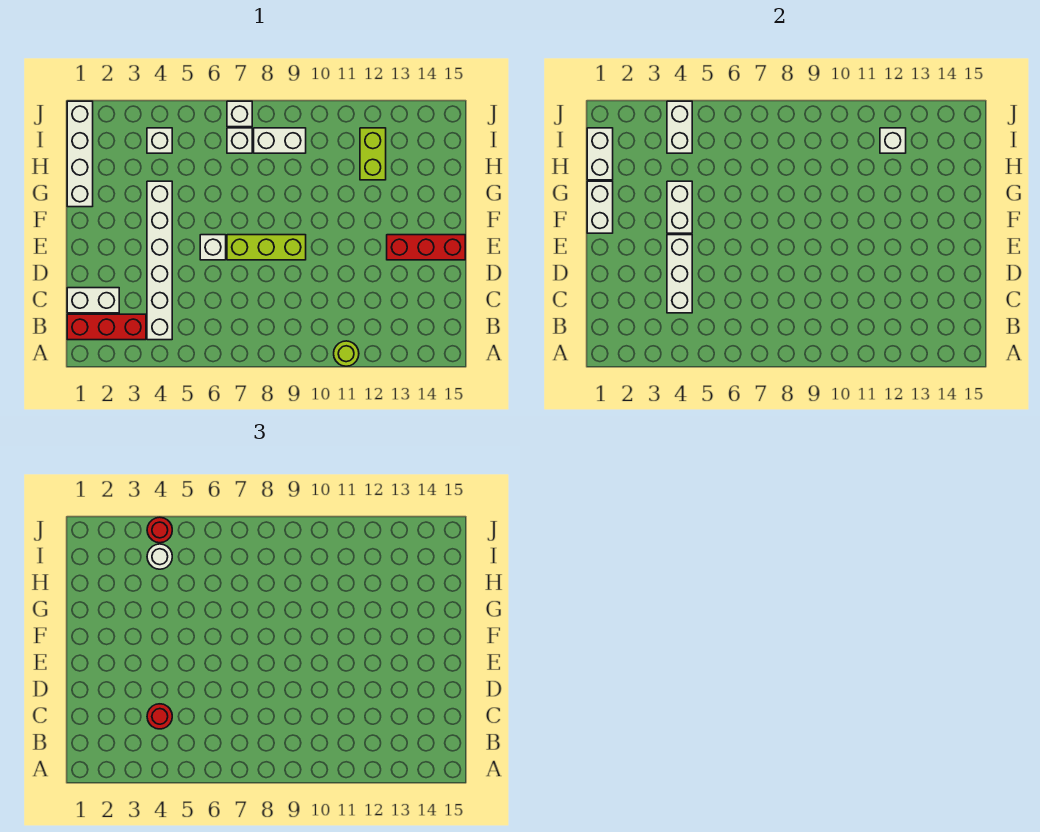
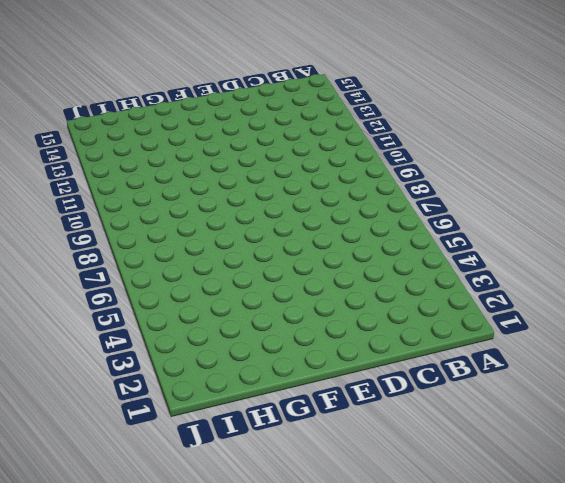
none -> lime round brick A11 level 1
none -> red brick B1:B3 level 1
none -> white brick B4:G4 level 1

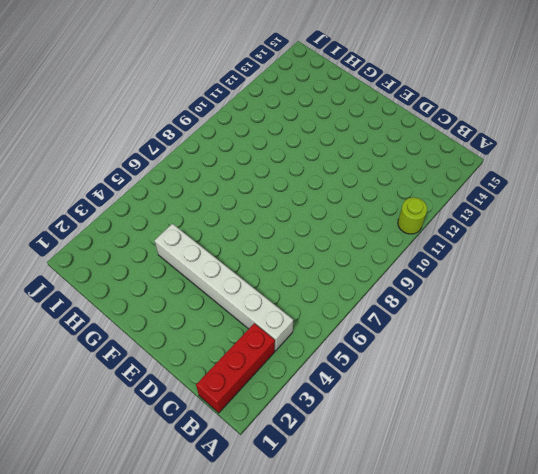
none -> white brick C1:C2 level 1
none -> white brick E6 level 1
none -> lime brick E7:E9 level 1

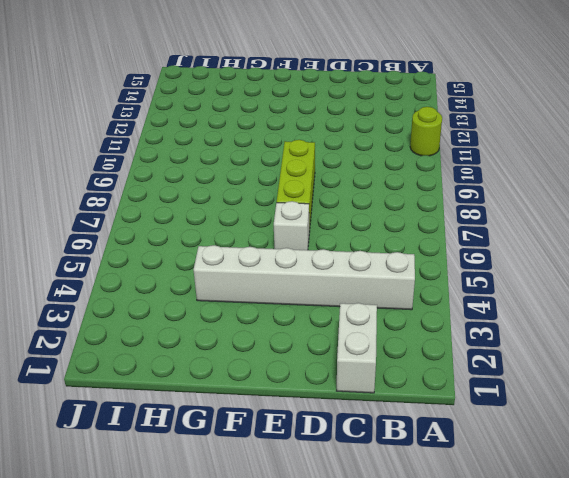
none -> red brick B1:B3 level 1
none -> red brick E13:E15 level 1
none -> white brick G1:J1 level 1

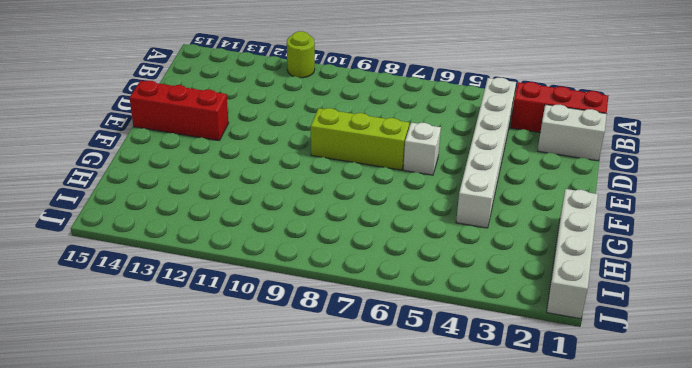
none -> lime brick H12:I12 level 1
none -> white brick I4 level 1
none -> white brick I7 level 1

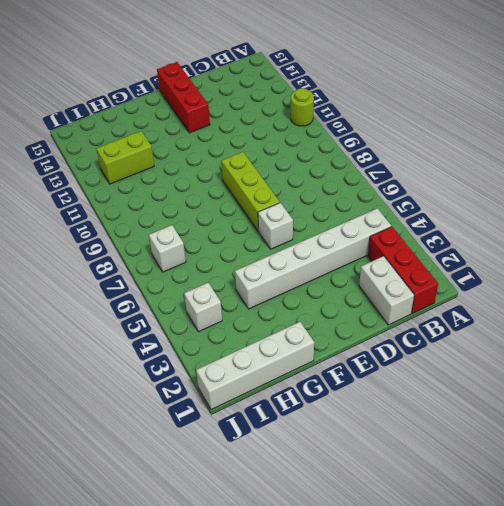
none -> white brick I8:I9 level 1
none -> white brick J7 level 1
none -> white brick C4:E4 level 2

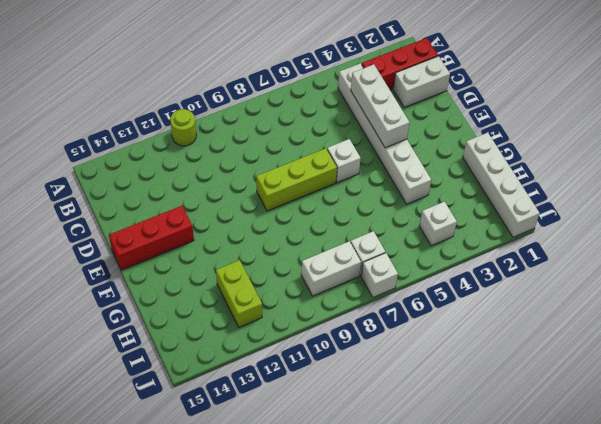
none -> white brick F1:G1 level 2
none -> white brick F4:G4 level 2
none -> white brick H1:I1 level 2

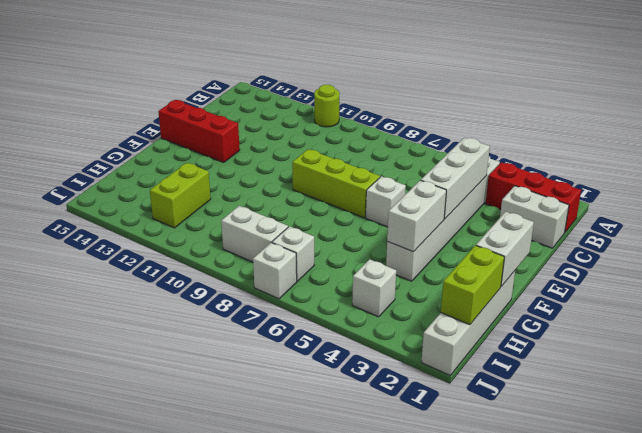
lime brick H1:I1 level 2 -> white brick H1:I1 level 2
none -> white brick I4:J4 level 2
none -> white brick I12 level 2
none -> red round brick C4 level 3

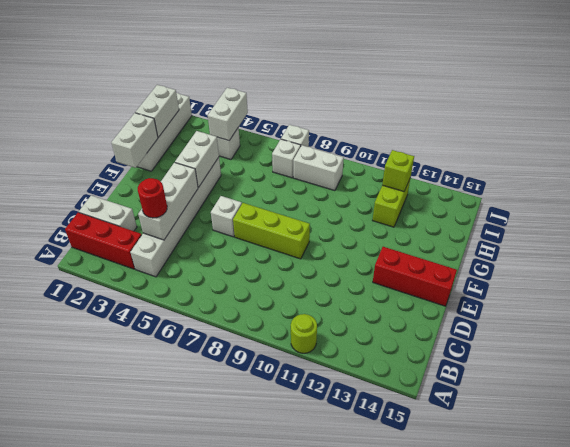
lime brick I12 level 2 -> white brick I12 level 2
none -> white round brick I4 level 3
none -> red round brick J4 level 3

